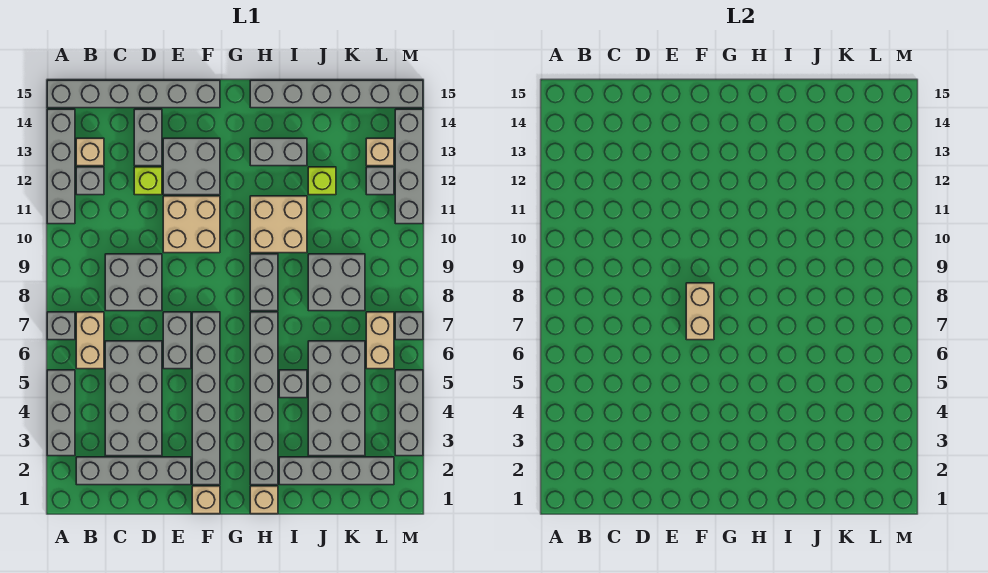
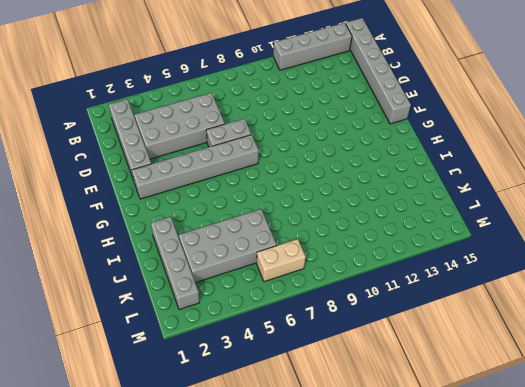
none -> grey brick A3:A5 level 1
none -> grey brick A7 level 1
none -> tan brick B6:B7 level 1
none -> grey brick B12 level 1

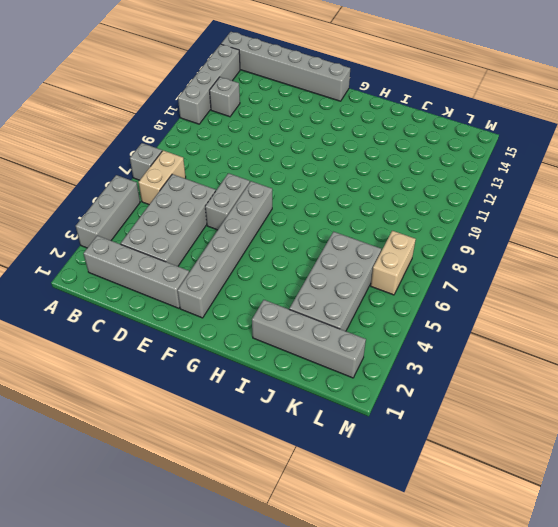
none -> tan brick B13 level 1
none -> grey brick C8:D9 level 1
none -> lime brick D12 level 1
none -> grey brick D13:D14 level 1

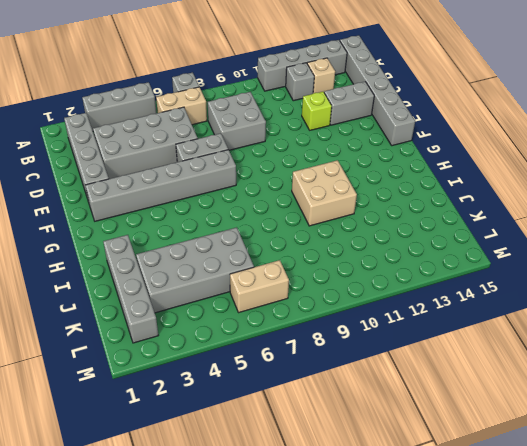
none -> tan brick E10:F11 level 1
none -> grey brick E12:F13 level 1
none -> tan brick F1 level 1
none -> tan brick H1 level 1

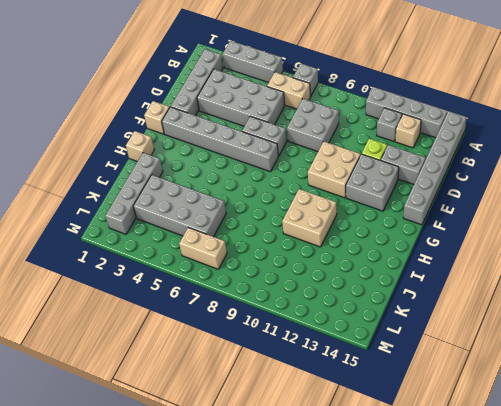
none -> grey brick H2:H7 level 1
none -> grey brick H8:H9 level 1
none -> grey brick H13:I13 level 1
none -> grey brick H15:M15 level 1

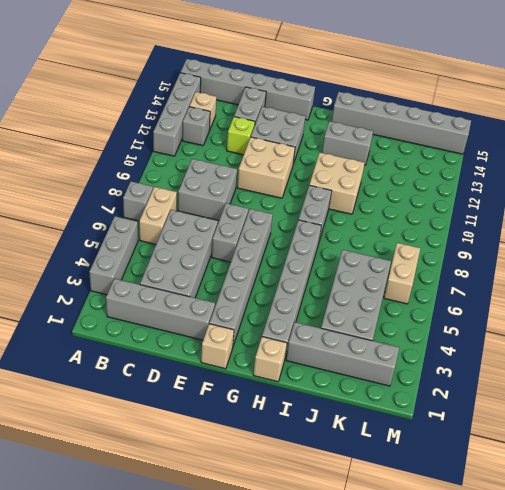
none -> grey brick I5 level 1
none -> grey brick J8:K9 level 1
none -> lime brick J12 level 1
none -> grey brick L12 level 1

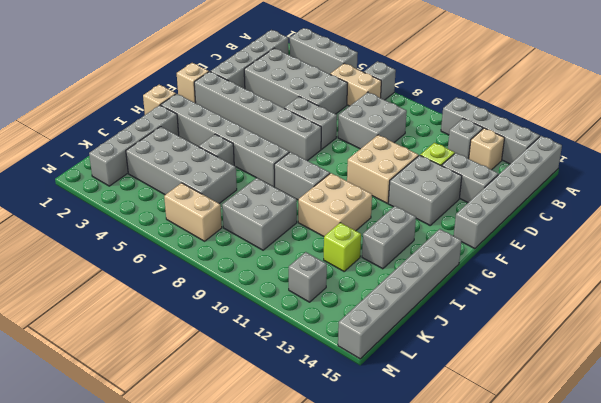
none -> tan brick L13 level 1
none -> grey brick M3:M5 level 1
none -> grey brick M7 level 1
none -> grey brick M11:M14 level 1

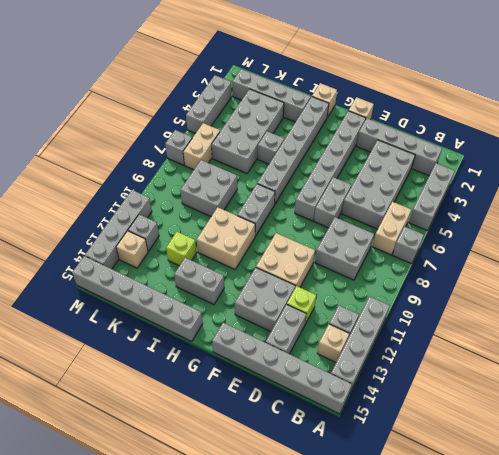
none -> tan brick F7:F8 level 2

